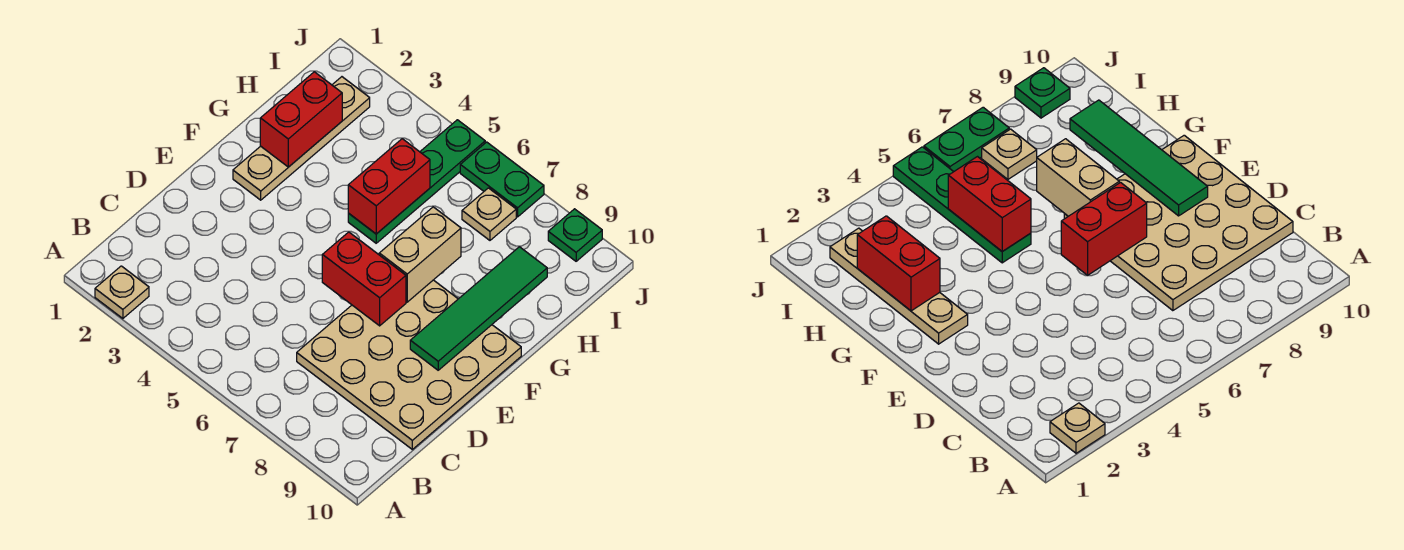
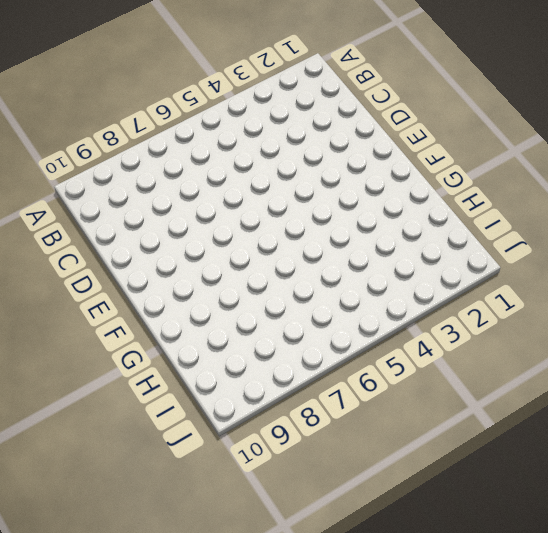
none -> tan plate A2 level 1
none -> tan plate C7:F10 level 1
none -> tan plate F2:I2 level 1

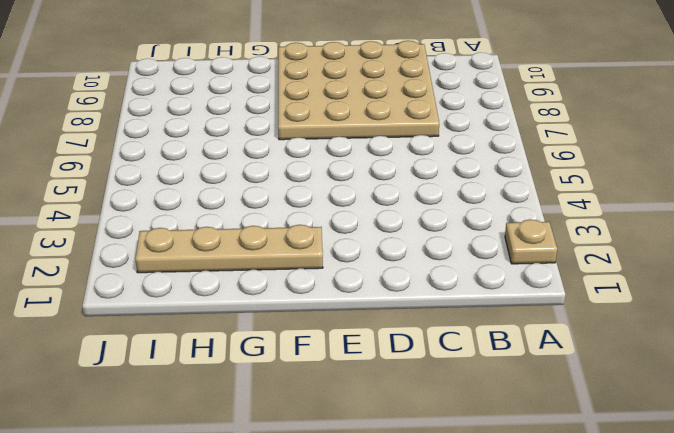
none -> green plate G5:J5 level 1
none -> tan plate I7 level 1
none -> green plate J6:J7 level 1

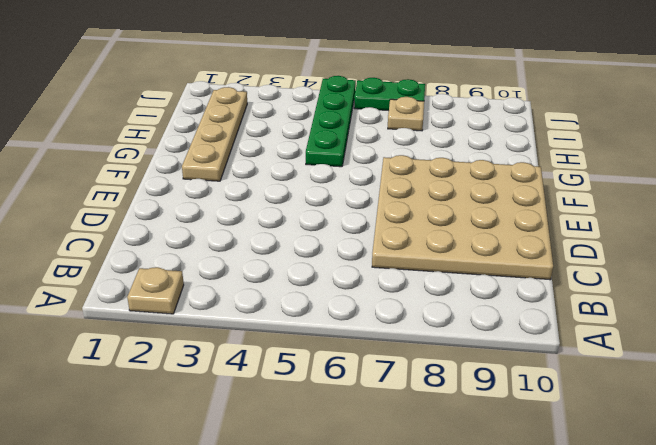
none -> green plate J9 level 1
none -> red brick E6:E7 level 2
none -> green tile E9:H9 level 2

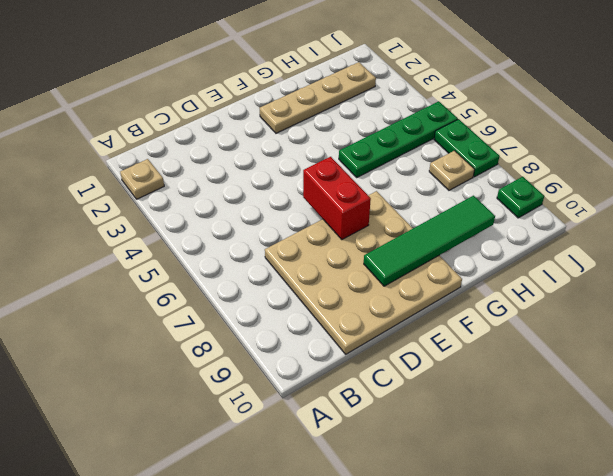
none -> tan brick F7:G7 level 2
none -> red brick G2:H2 level 2
none -> red brick G5:H5 level 2

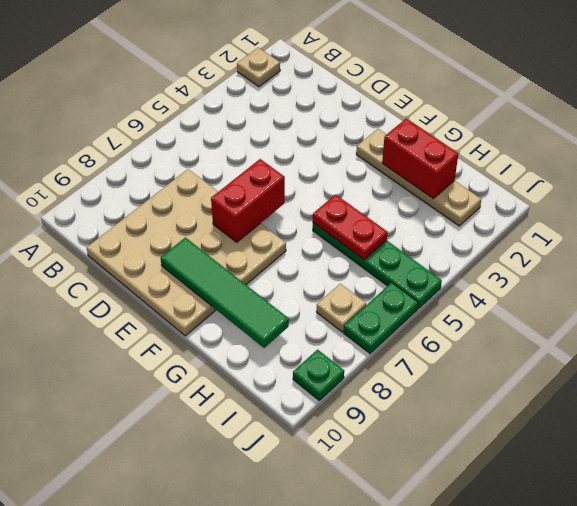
red plate G5:H5 level 2 -> red brick G5:H5 level 2
none -> tan brick F7:G7 level 2

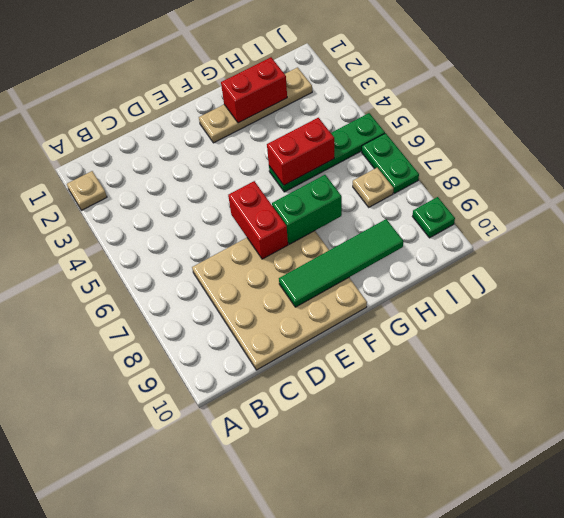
green brick F7:G7 level 2 -> tan brick F7:G7 level 2

